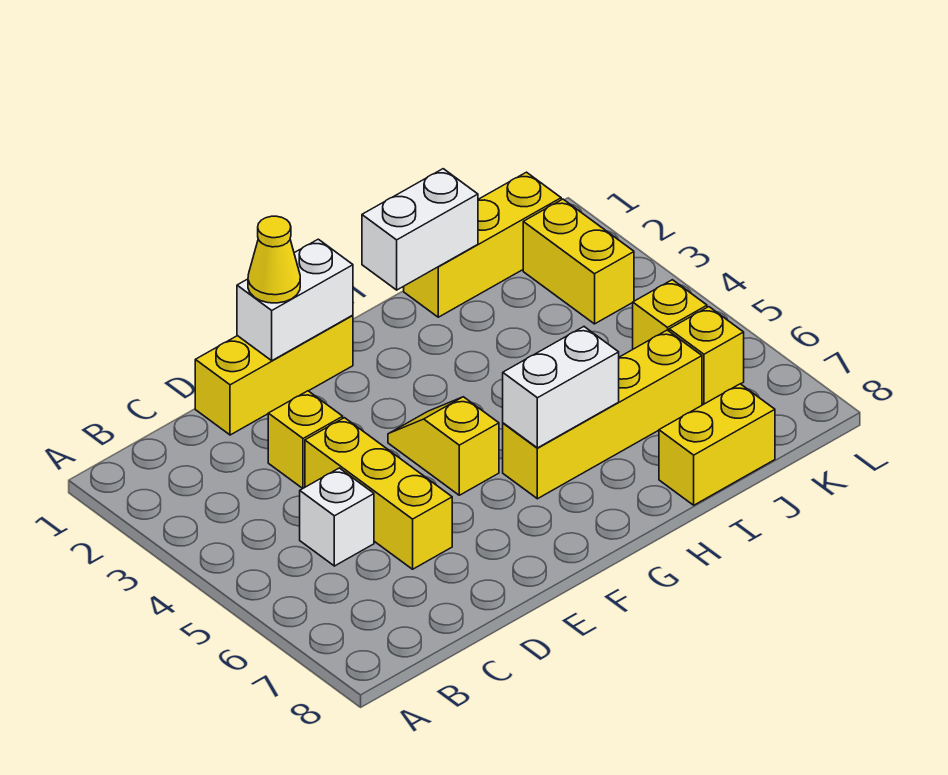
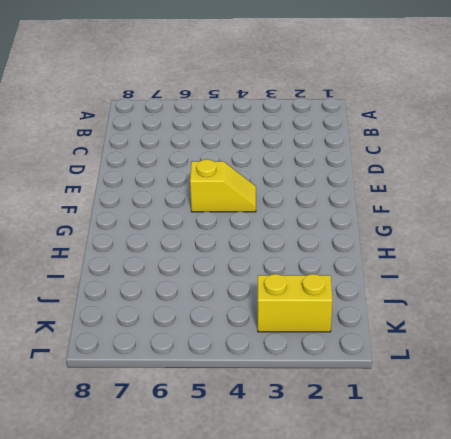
none -> white brick C5 level 1
none -> yellow brick D1:F1 level 1
none -> yellow brick D3 level 1

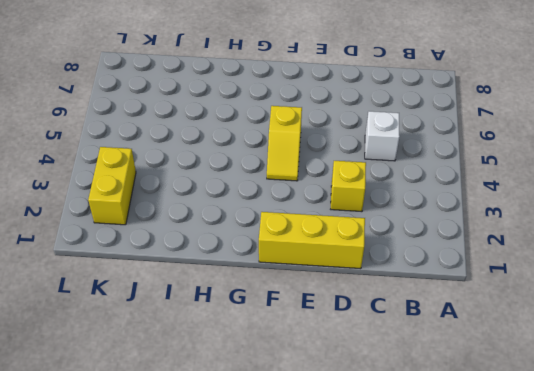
none -> yellow brick D4:D6 level 1
none -> yellow brick G6:J6 level 1
none -> yellow brick I1:K1 level 1

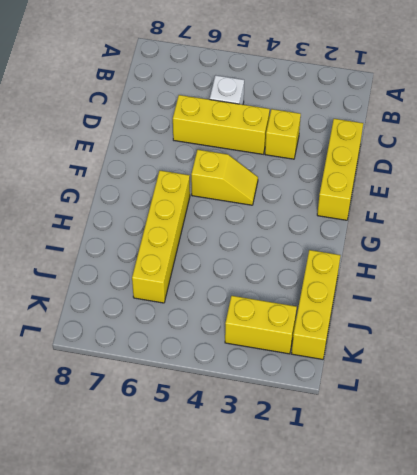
none -> yellow brick I8:J8 level 1
none -> yellow brick K5 level 1
none -> yellow brick K6 level 1

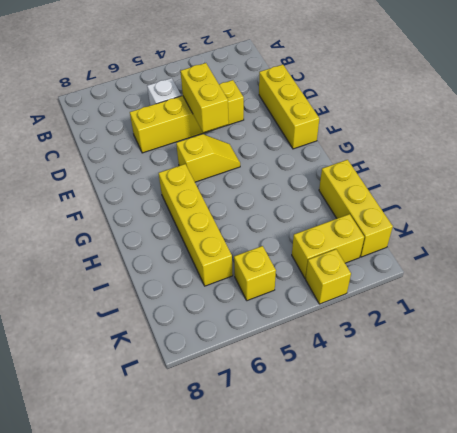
yellow brick D4:E4 level 2 -> yellow brick I8:J8 level 1
yellow brick L3 level 1 -> yellow brick K6 level 1
none -> white brick E1:F1 level 2
none -> white brick G6:H6 level 2
none -> white brick H1:I1 level 2

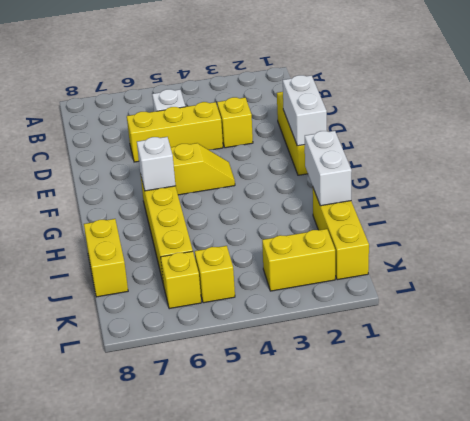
white brick G6 level 2 -> white brick G6:H6 level 2
none -> yellow cone E1 level 3

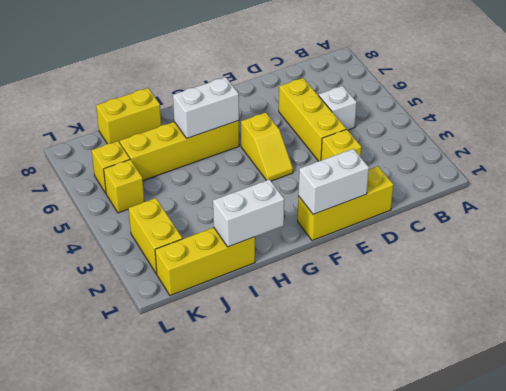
none -> yellow cone E1 level 3

